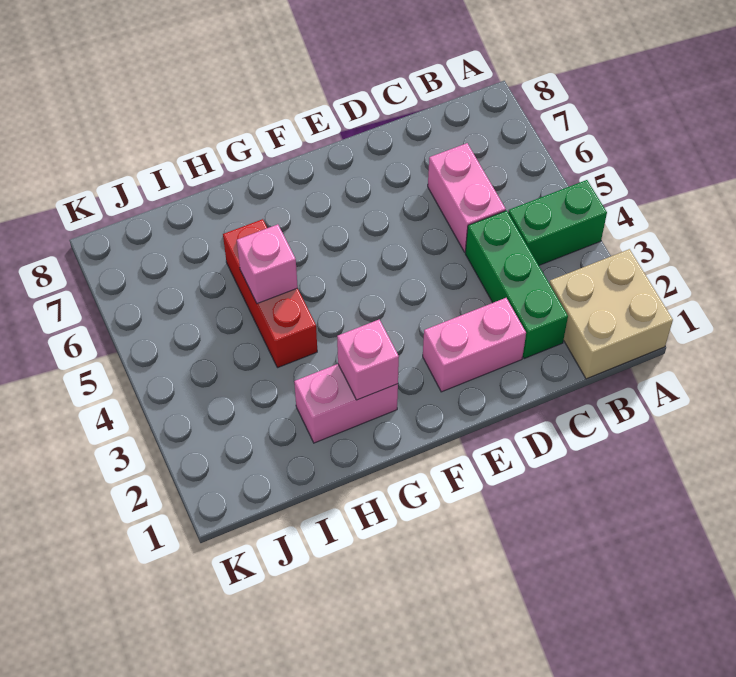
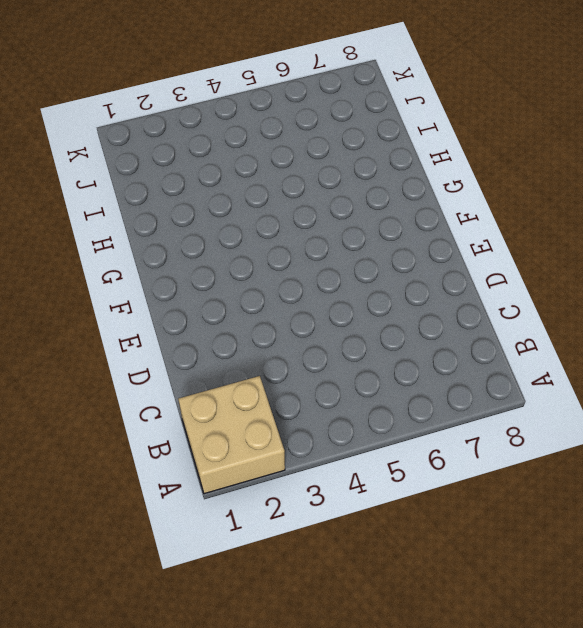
none -> green brick A4:B4 level 1
none -> green brick C2:C4 level 1

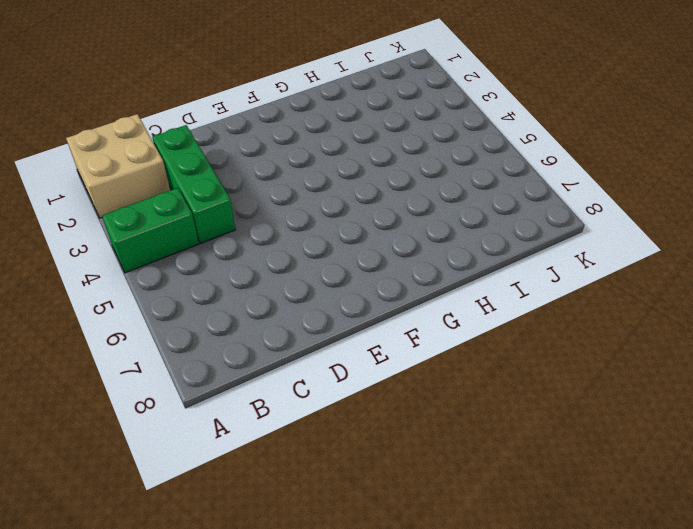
none -> pink brick C5:C6 level 1
none -> pink brick D2:E2 level 1

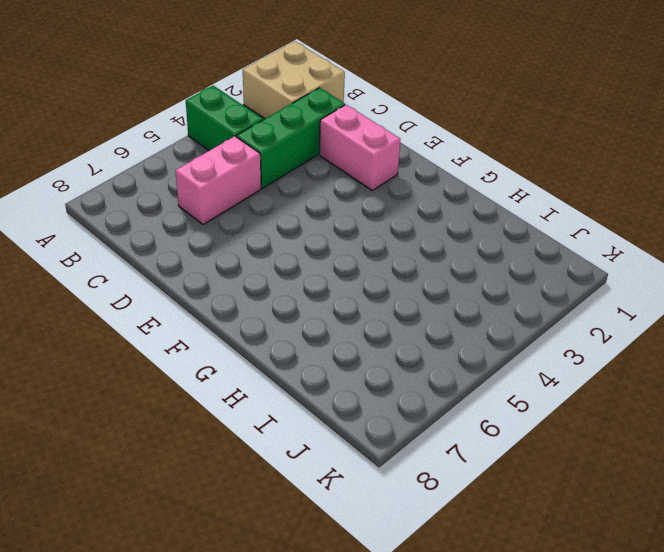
none -> pink brick G2:H2 level 1
none -> red brick H4:H6 level 1

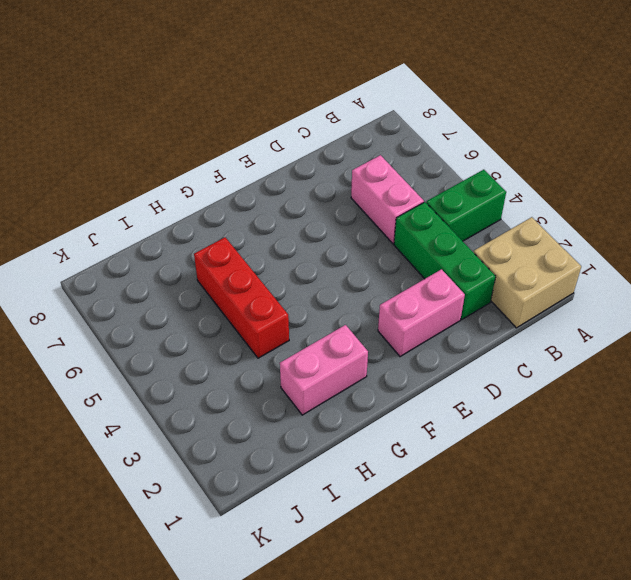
none -> pink brick G2 level 2
none -> pink brick H5 level 2

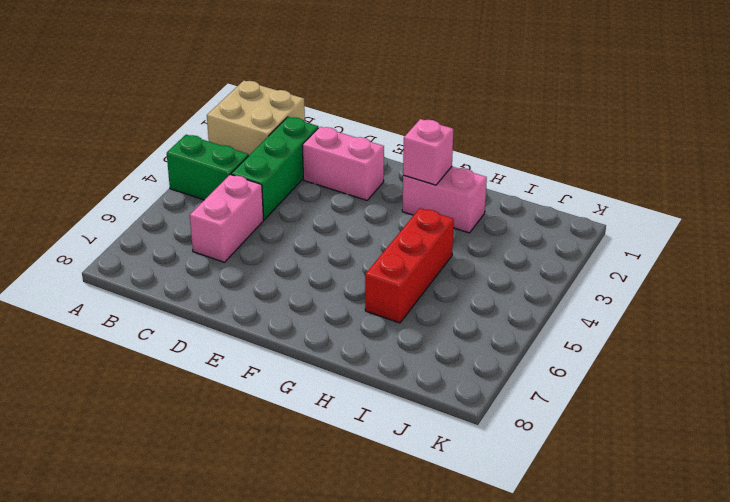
none -> pink brick H5 level 2

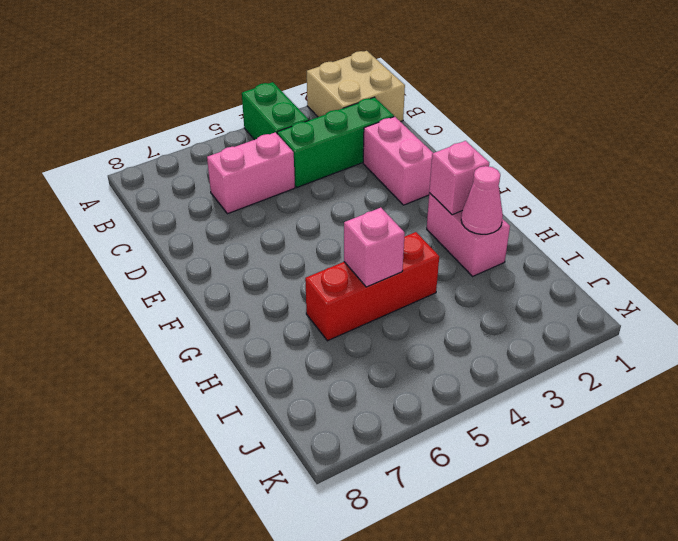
pink cone H2 level 2 -> none

